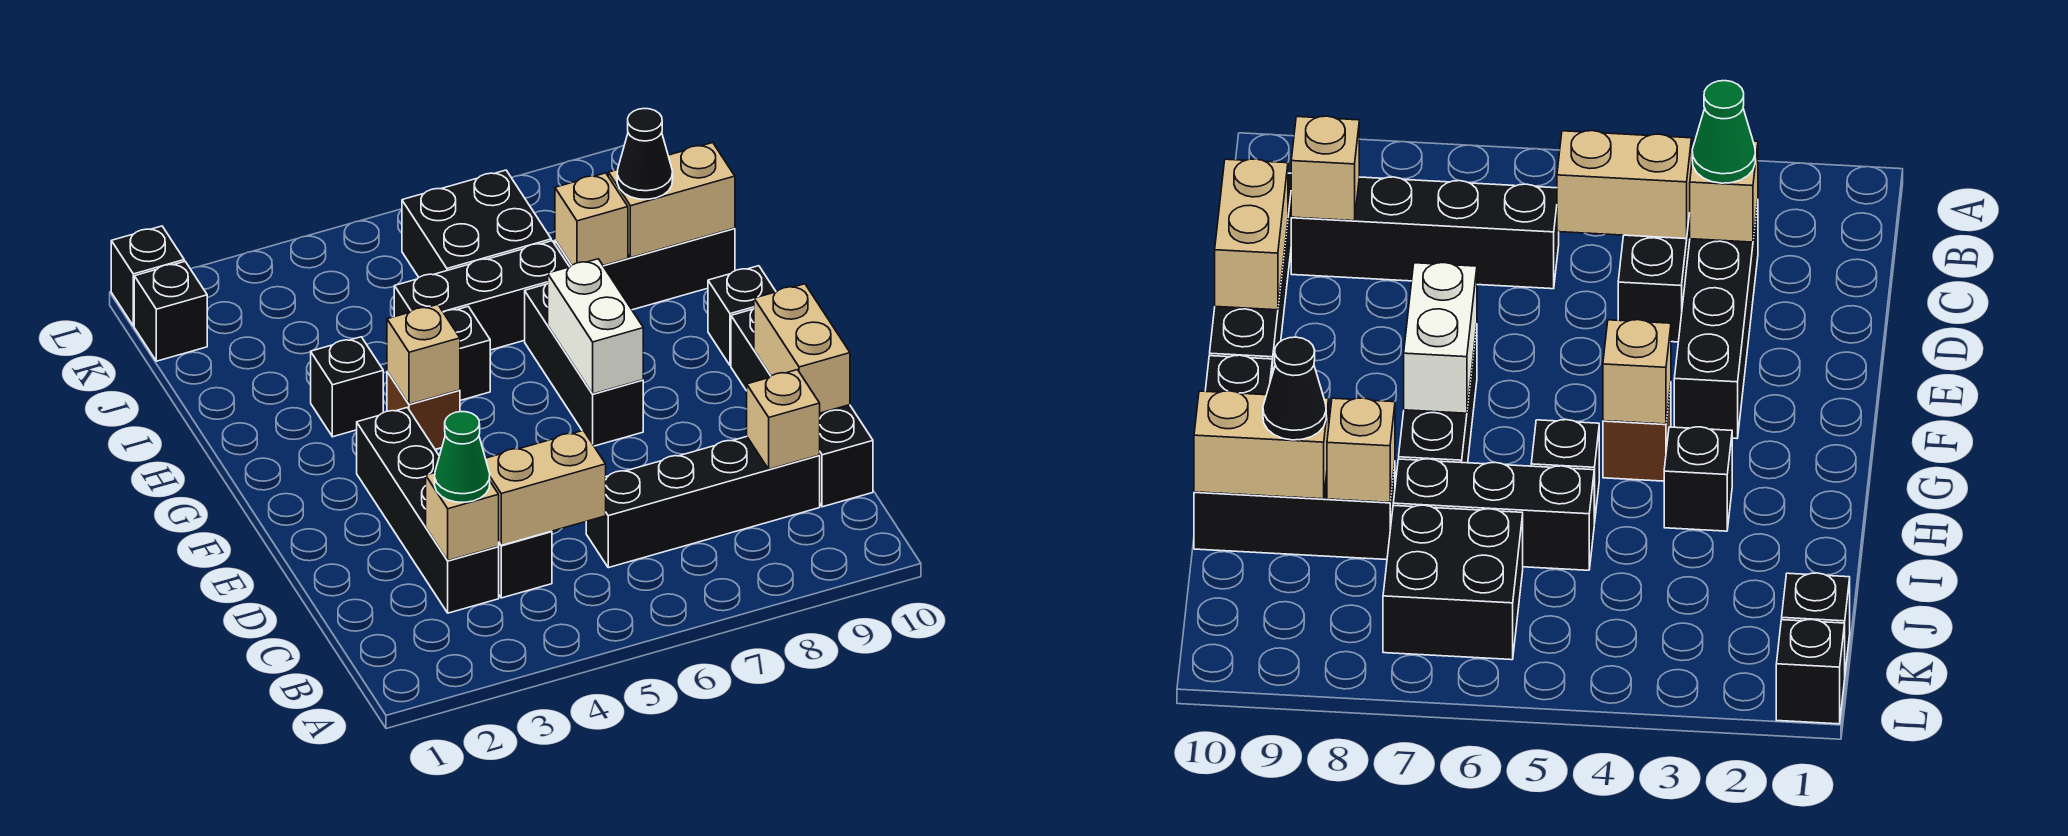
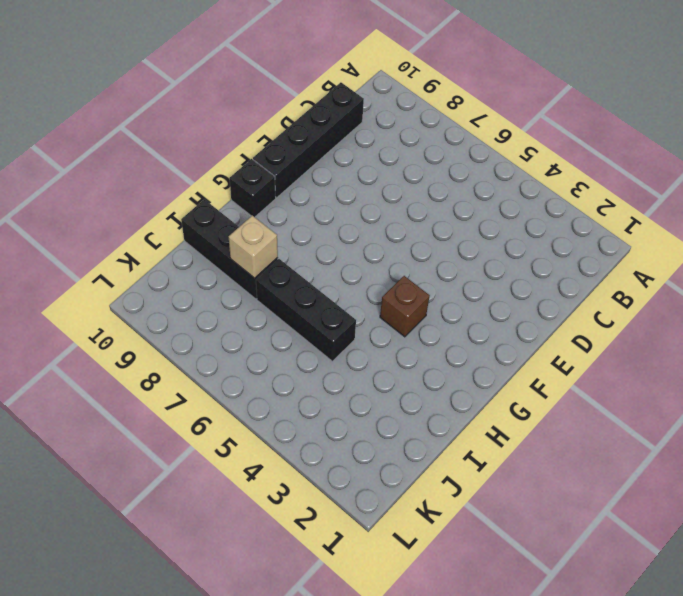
none -> black brick C3:F3 level 1
none -> black brick C4:D4 level 1
none -> black brick C6:C9 level 1

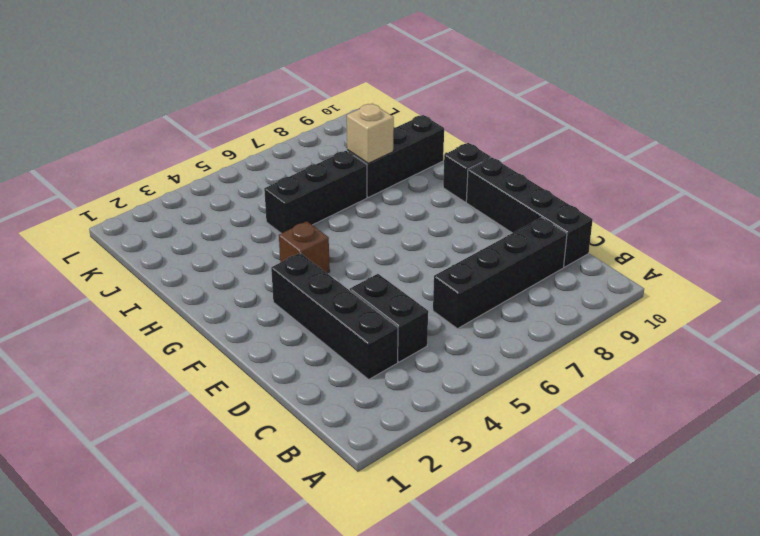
none -> black brick F7:H7 level 1
none -> black brick H3 level 1
none -> black brick H5 level 1

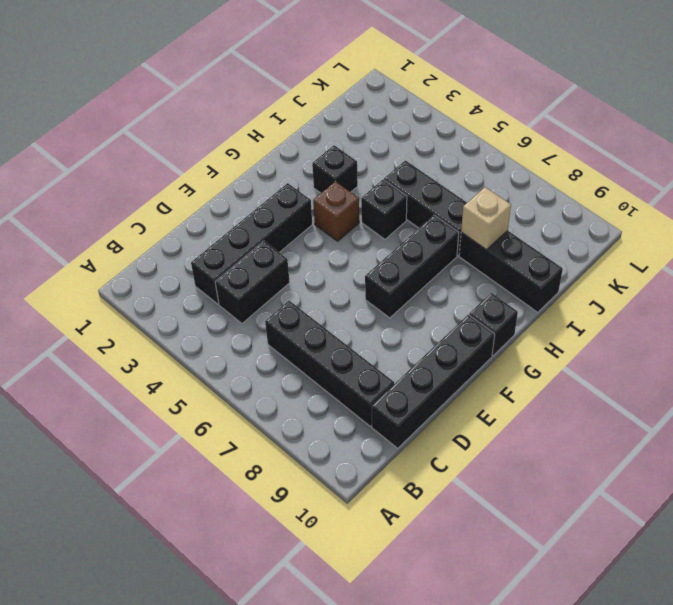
none -> black brick J6:K7 level 1
none -> black brick K1 level 1
none -> black brick L1 level 1

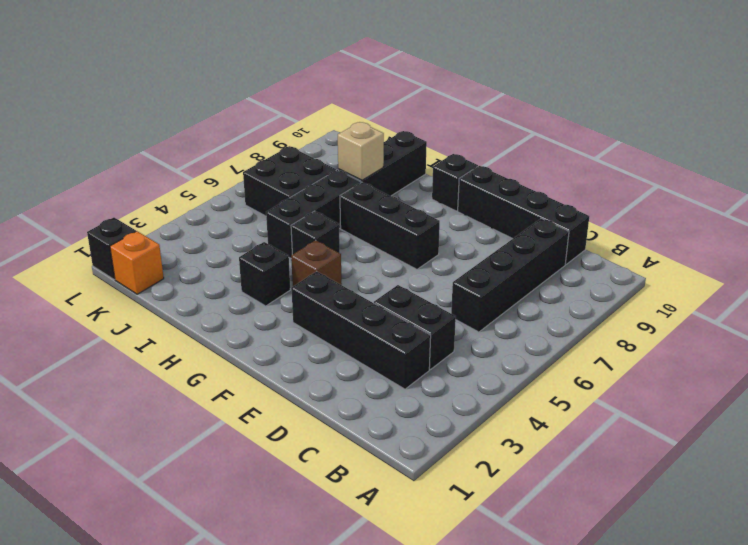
orange brick K1 level 1 -> black brick K1 level 1
none -> tan brick C3 level 2
none -> tan brick C4:C5 level 2
none -> tan brick C9 level 2

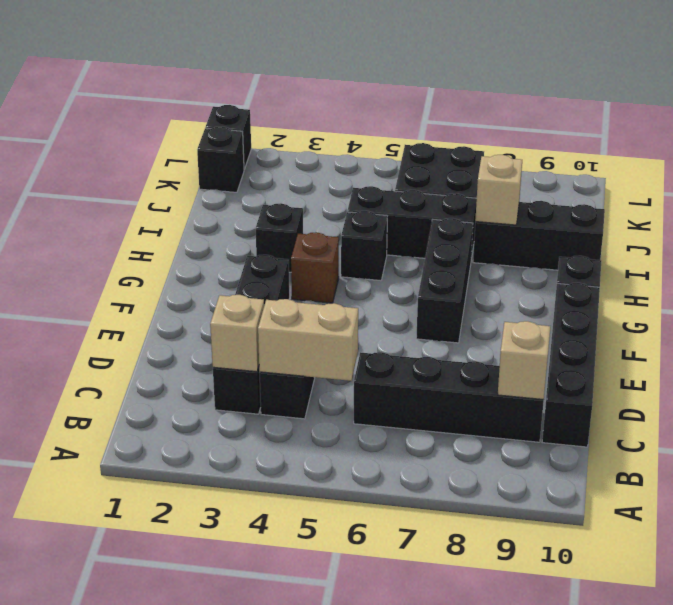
none -> tan brick D10:E10 level 2
none -> white brick F7:G7 level 2
none -> tan brick G4 level 2

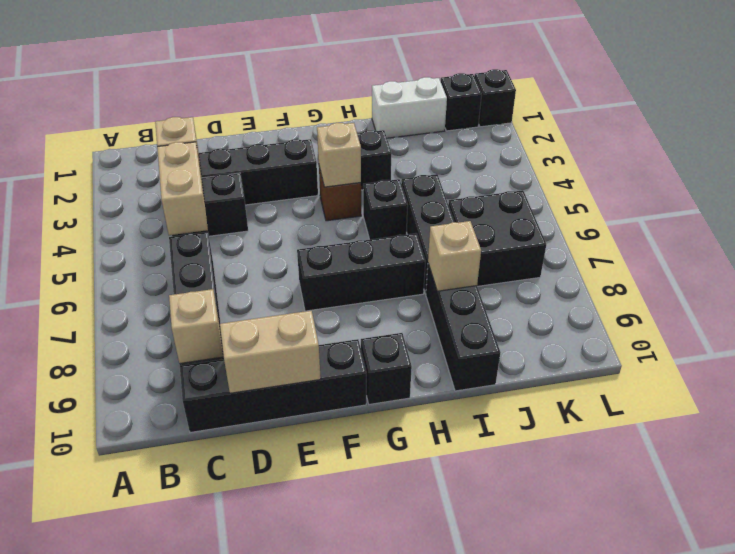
white brick I1:J1 level 1 -> white brick F7:G7 level 2
none -> tan brick I9:I10 level 2
none -> green cone C3 level 3
none -> black cone I9 level 3

